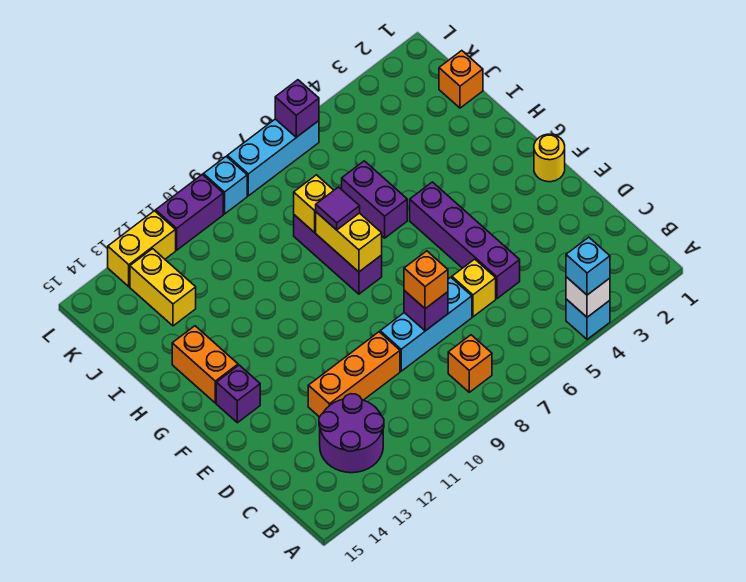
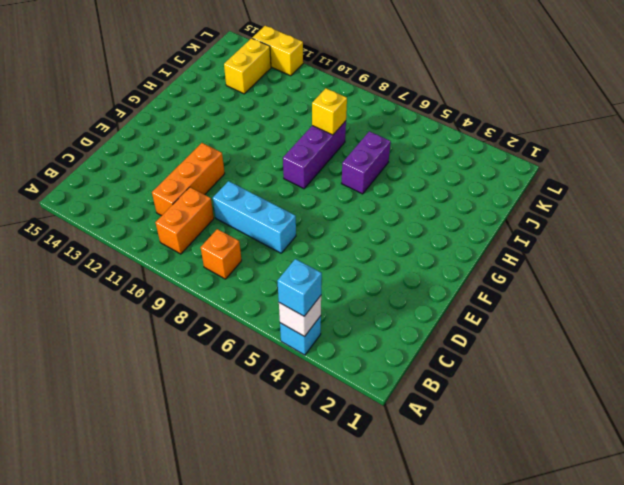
orange brick B10:C10 level 1 -> orange brick G14:H14 level 1
orange brick C11:E11 level 1 -> orange brick D10:D12 level 1
none -> purple round brick B12:C13 level 1
none -> purple brick D5:G5 level 1
none -> yellow brick D6 level 1

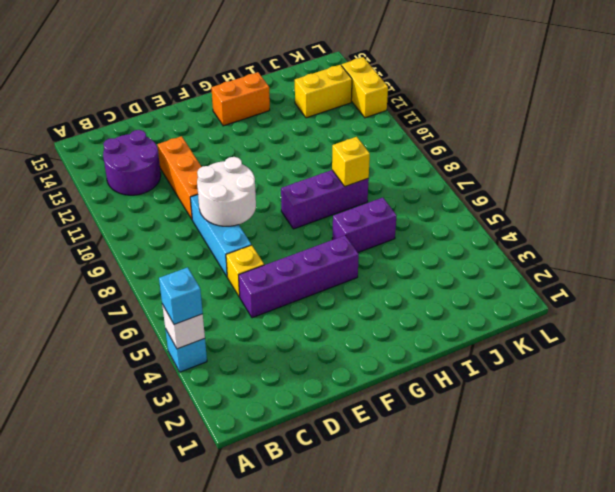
white round brick D8:E9 level 2 -> purple brick D8 level 2
none -> orange brick B8 level 1
none -> yellow round brick F1 level 1
none -> purple brick F14 level 1

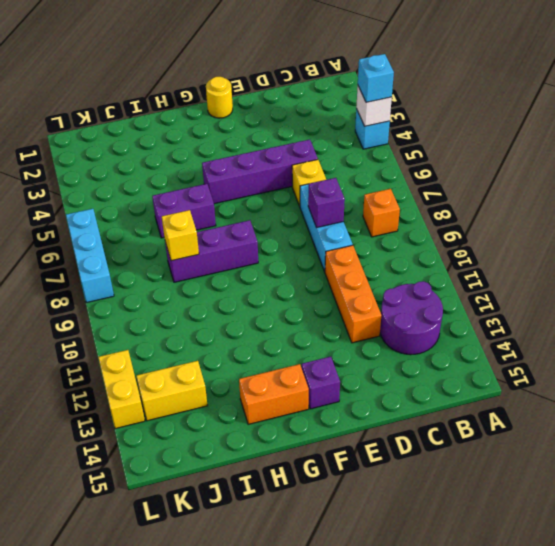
none -> orange brick J1 level 1
none -> cyan brick L9 level 1
none -> purple brick L10:L11 level 1

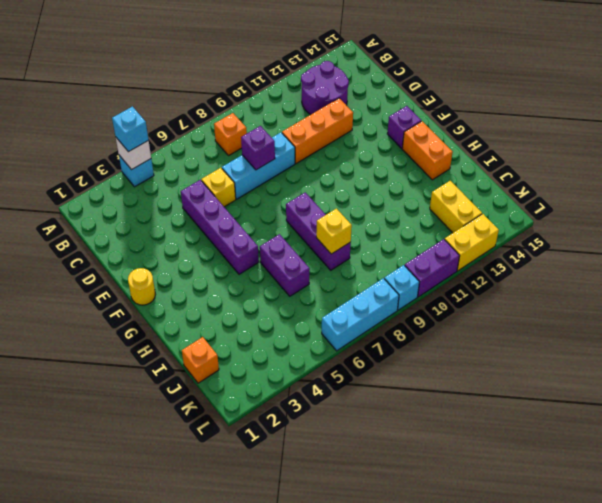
none -> yellow brick G8:H8 level 2
none -> purple brick L6 level 2
none -> orange brick D8 level 3

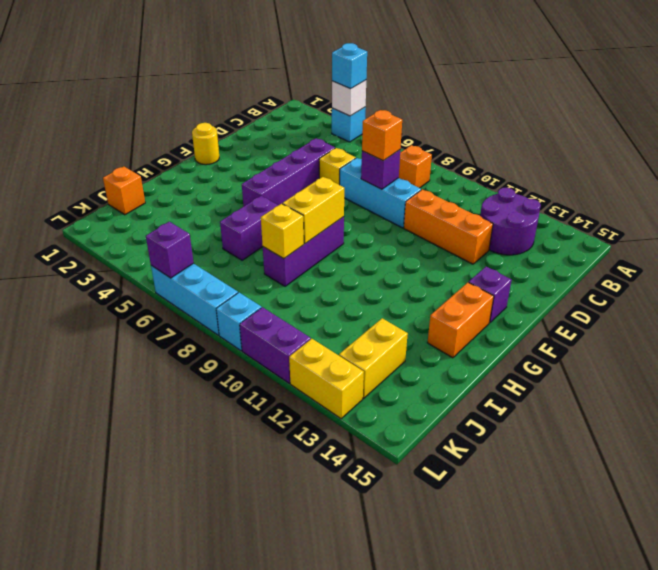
none -> purple tile H8 level 3

